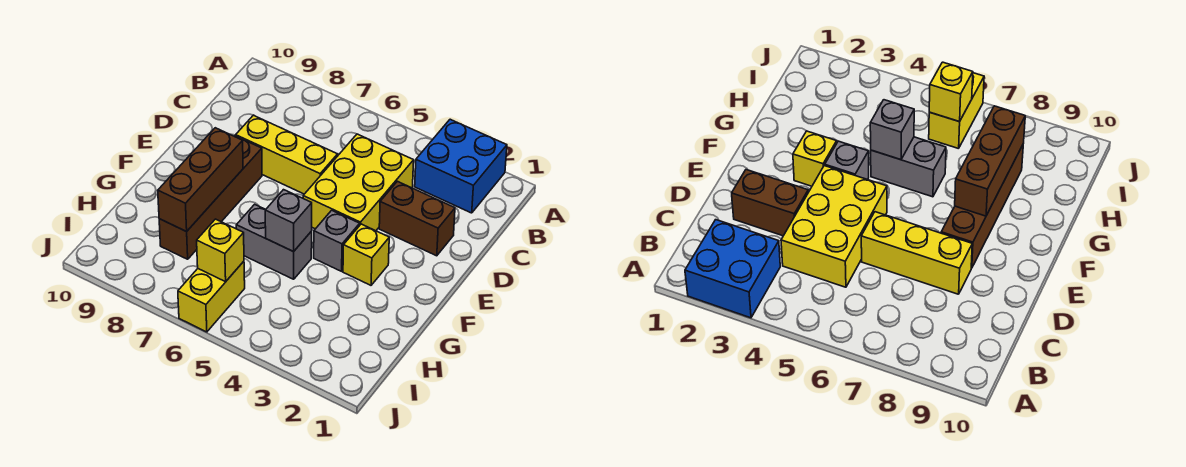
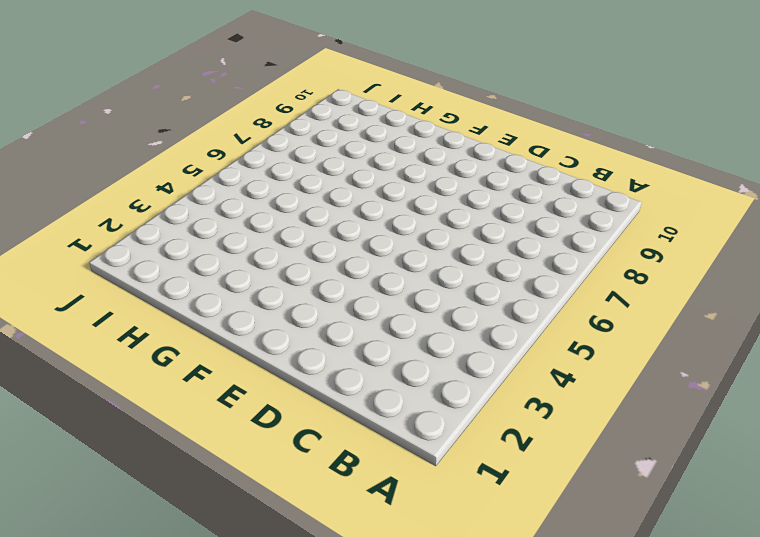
none -> blue brick A2:B3 level 1
none -> yellow brick C4:E5 level 1
none -> brown brick D2:D3 level 1

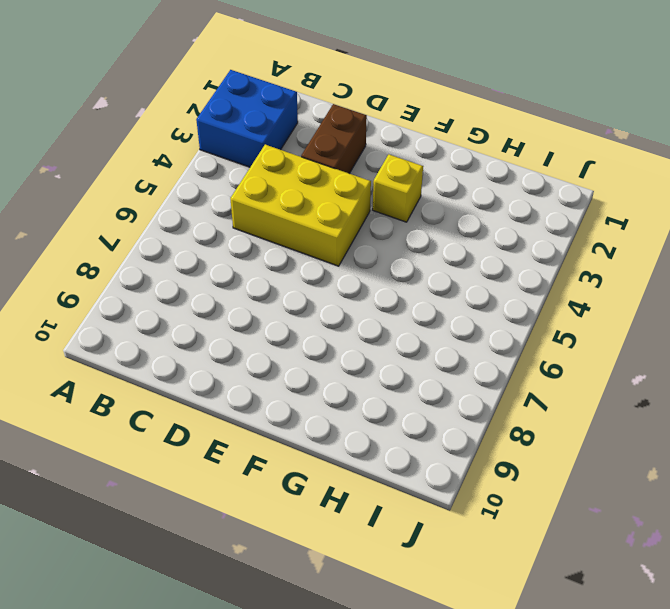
none -> yellow brick D6:D8 level 1
none -> brown brick E8:H8 level 1
none -> grey brick F4 level 1

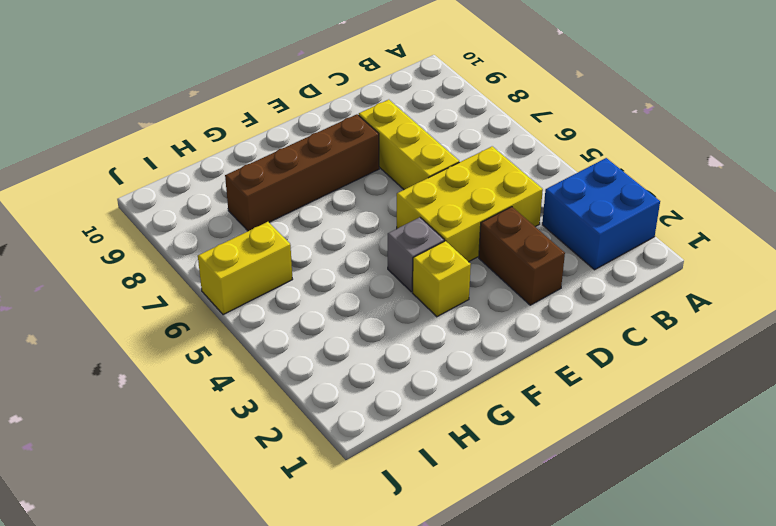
none -> grey brick G5:G6 level 1
none -> brown brick F8:H8 level 2
none -> grey brick G5 level 2

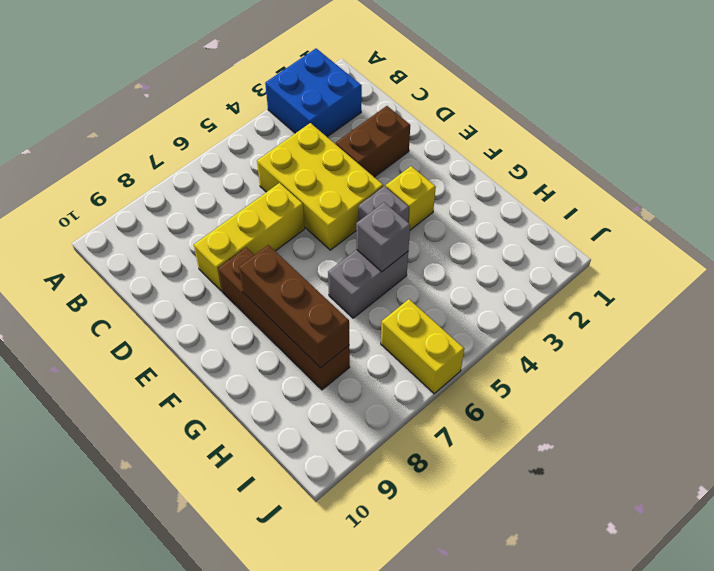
none -> yellow brick I6 level 2

